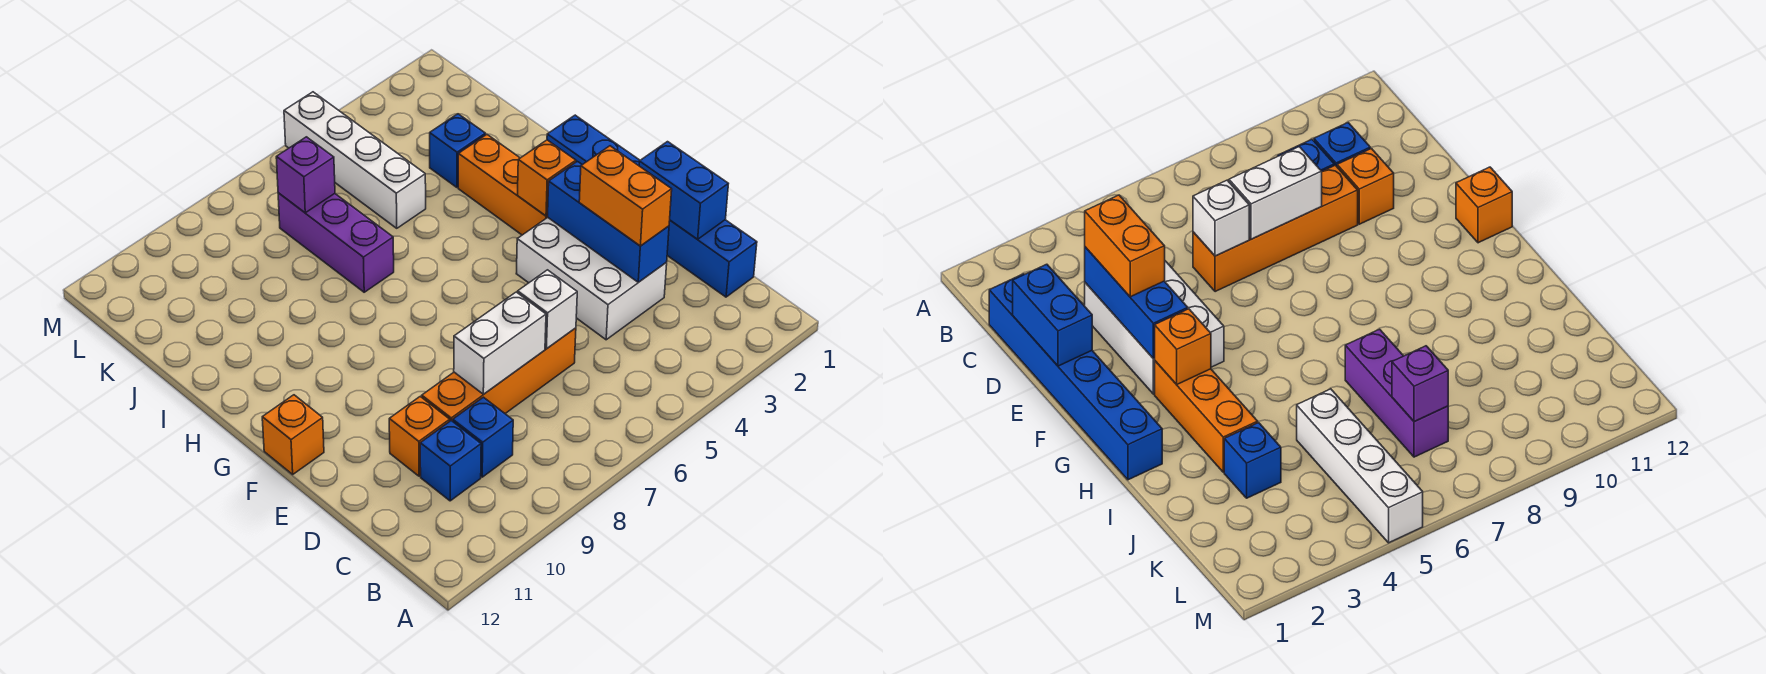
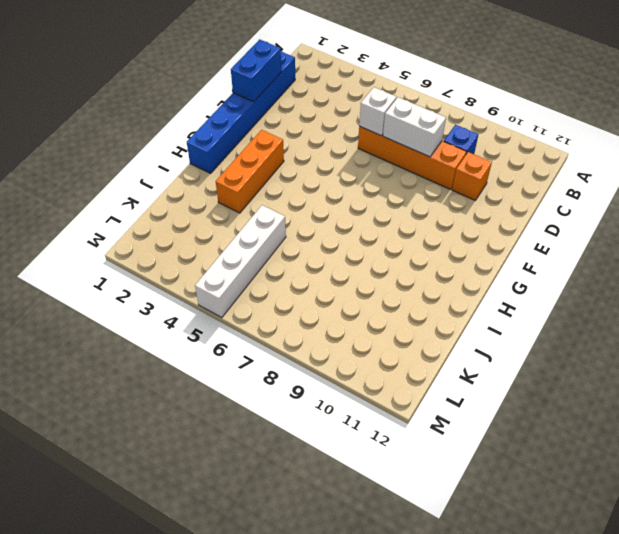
none -> blue brick C10 level 1
none -> white brick D3:F4 level 1
none -> orange brick F12 level 1

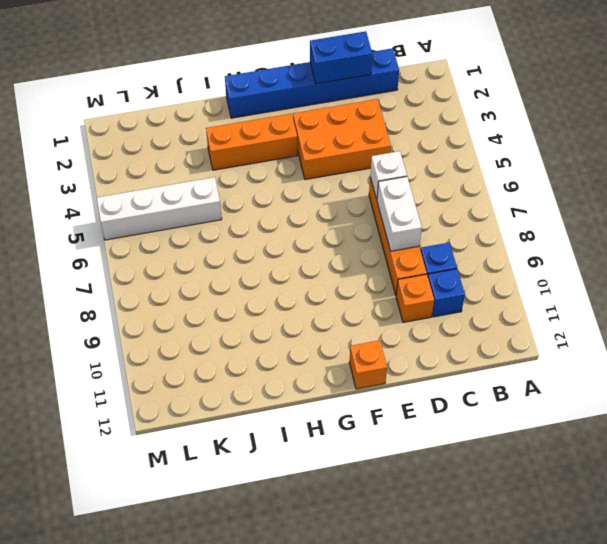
orange brick D3:F4 level 1 -> white brick D3:F4 level 1
none -> purple brick I7:K7 level 1
none -> blue brick J3 level 1
none -> blue brick D3:F3 level 2

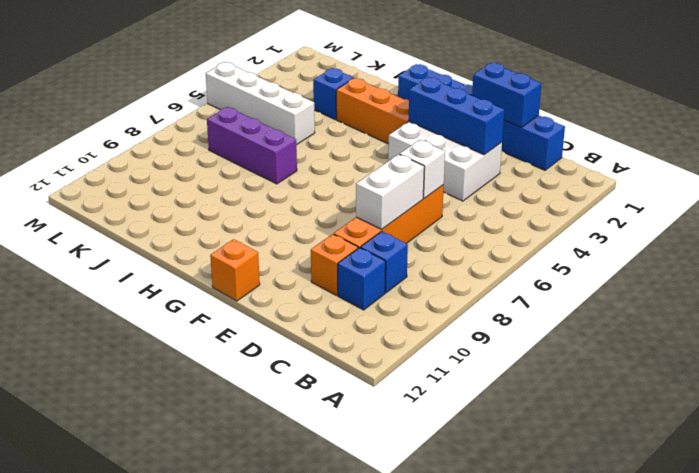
none -> orange brick G3 level 2
none -> purple brick K7 level 2
none -> orange brick D3:E3 level 3

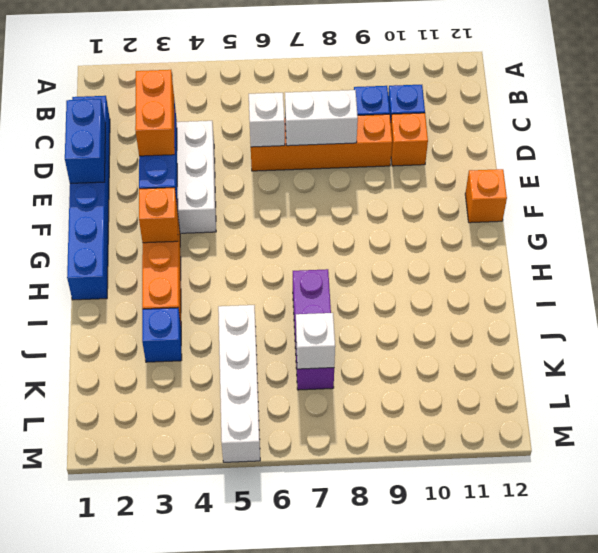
white brick K7 level 2 -> purple brick K7 level 2

